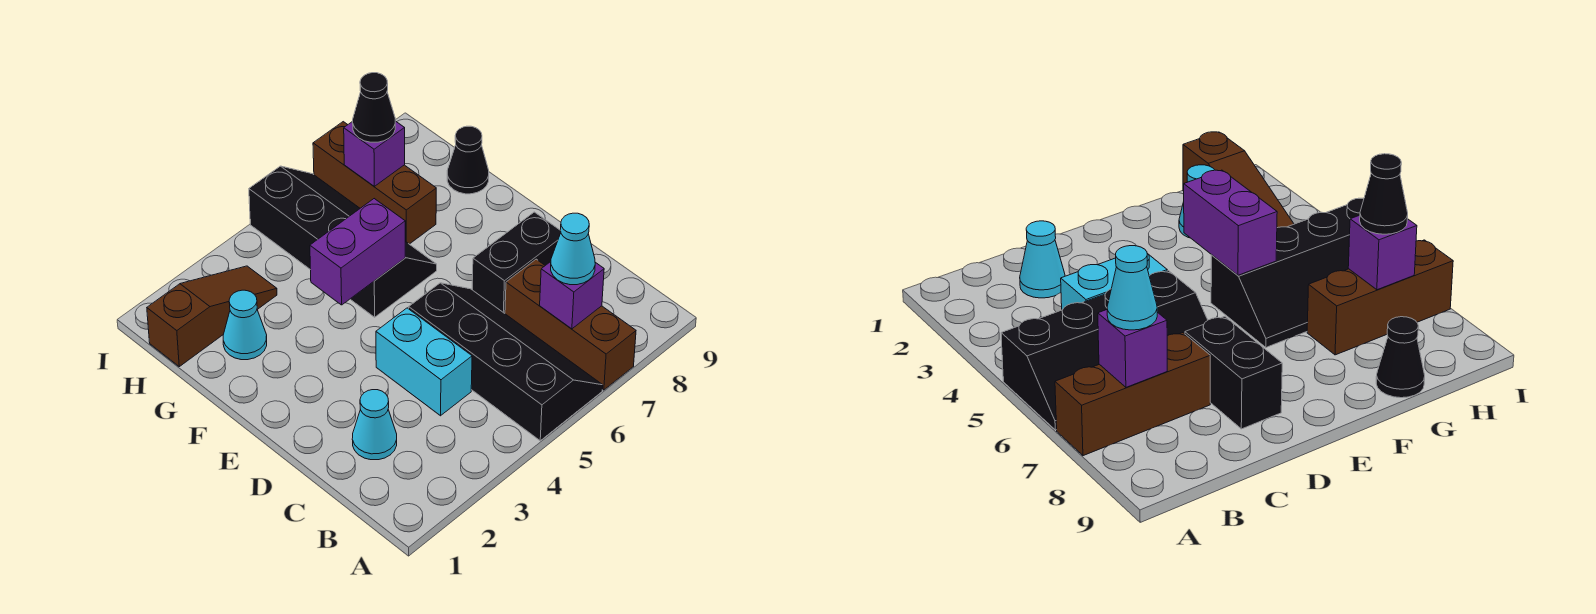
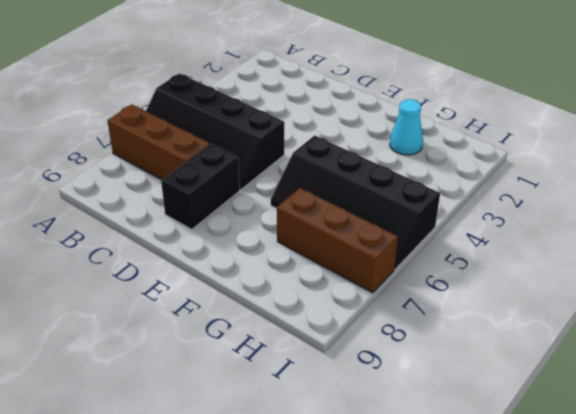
none -> cyan cone C2 level 1
none -> cyan brick C4:D4 level 1
none -> black cone G9 level 1

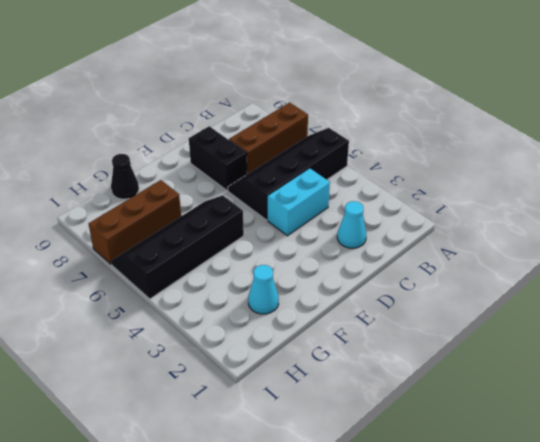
none -> brown slope H1:H3 level 1 top 1
none -> purple brick B7 level 2
none -> purple brick F4:F5 level 2

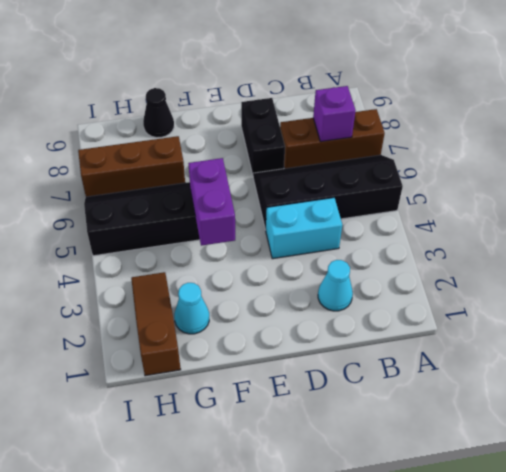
none -> purple brick H7 level 2
none -> cyan cone B7 level 3
none -> black cone H7 level 3

